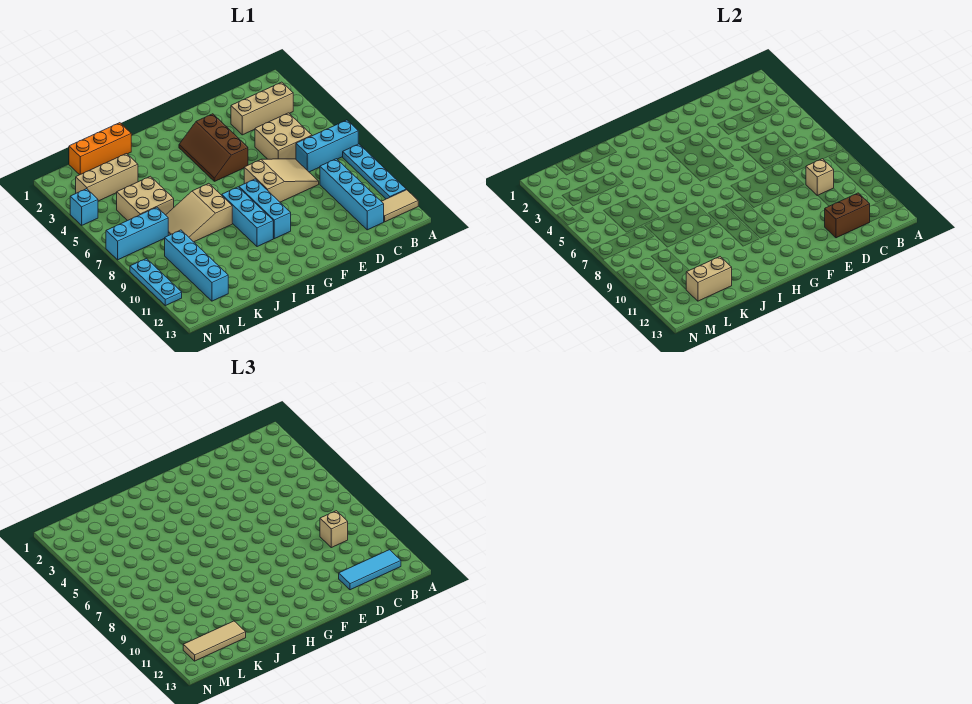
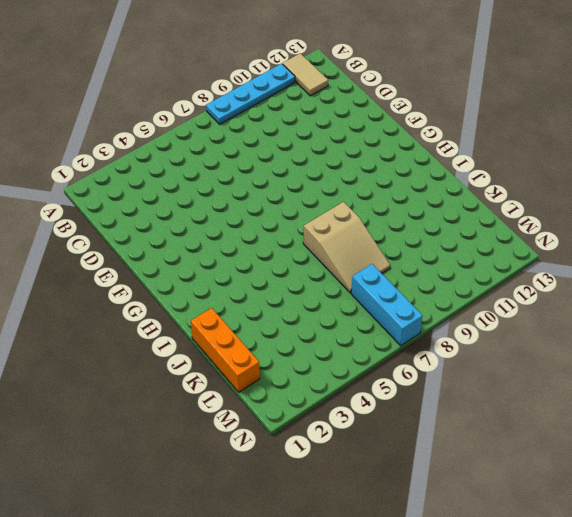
none -> cyan brick A7:C7 level 1
none -> tan brick B3:D3 level 1
none -> tan brick C5:D6 level 1

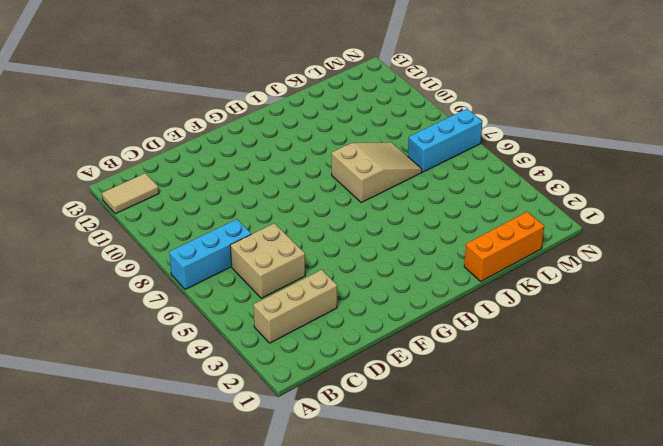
none -> cyan plate A8:A11 level 1
none -> cyan brick C9:C12 level 1
none -> tan slope D7:F8 level 1 top F

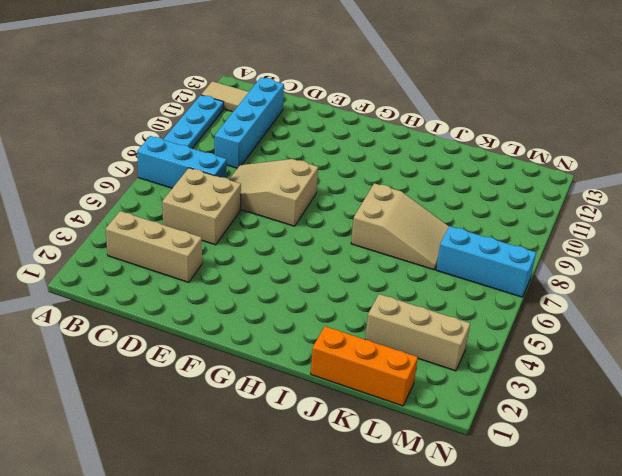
none -> brown slope F3:G5 level 1 top F
none -> cyan brick G8:G10 level 1
none -> cyan brick H8:H10 level 1

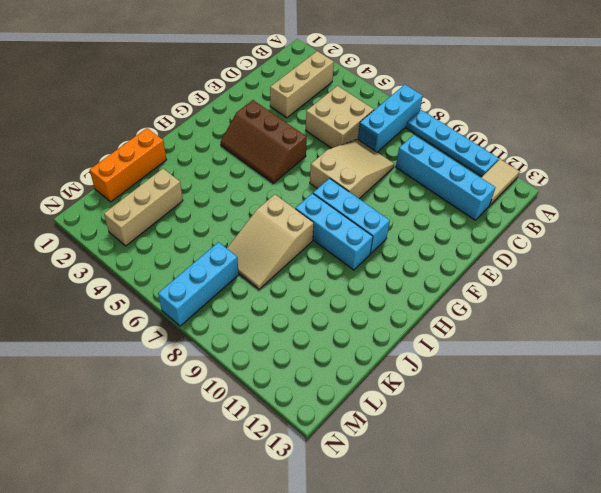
none -> tan brick K5:L6 level 1
none -> cyan brick L9:L12 level 1
none -> cyan brick N4 level 1

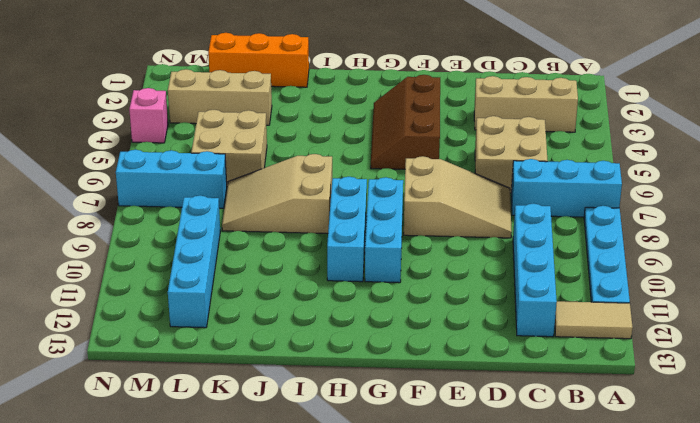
pink brick N4 level 1 -> cyan brick N4 level 1
none -> cyan plate N9:N11 level 1
none -> tan brick C9 level 2
none -> brown brick C12:D12 level 2

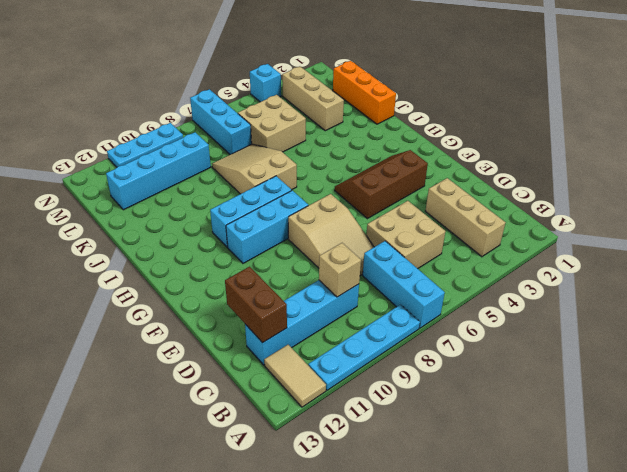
none -> tan brick K12:L12 level 2
none -> cyan tile B12:D12 level 3
none -> tan brick C9 level 3

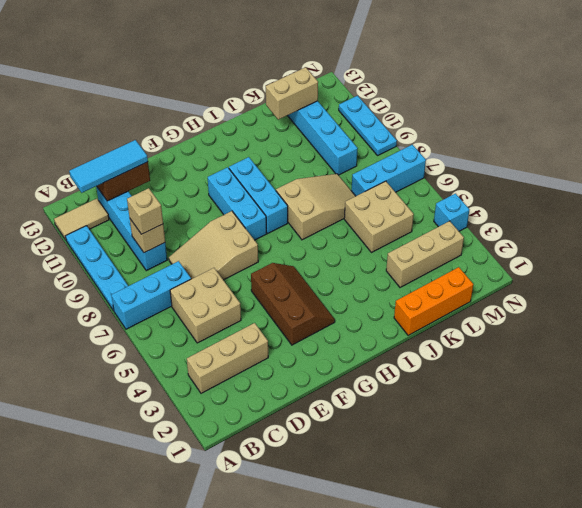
none -> tan tile K12:M12 level 3

